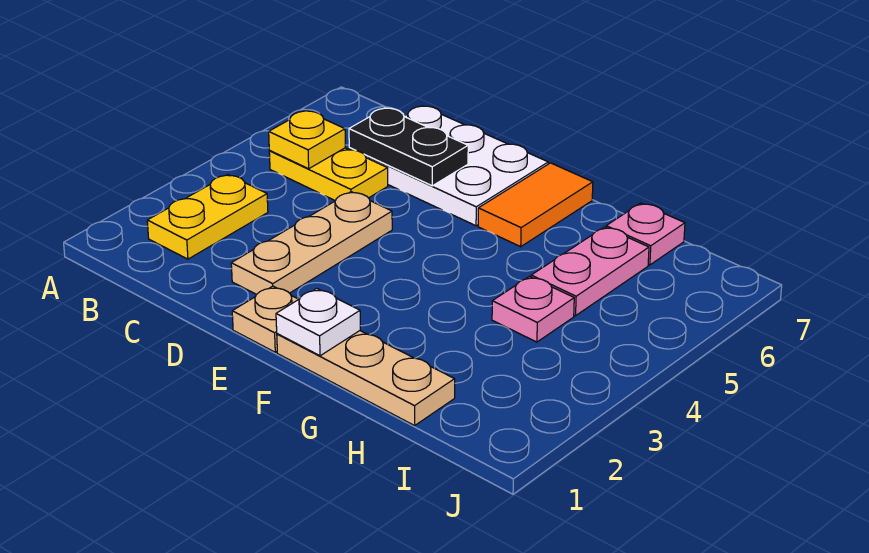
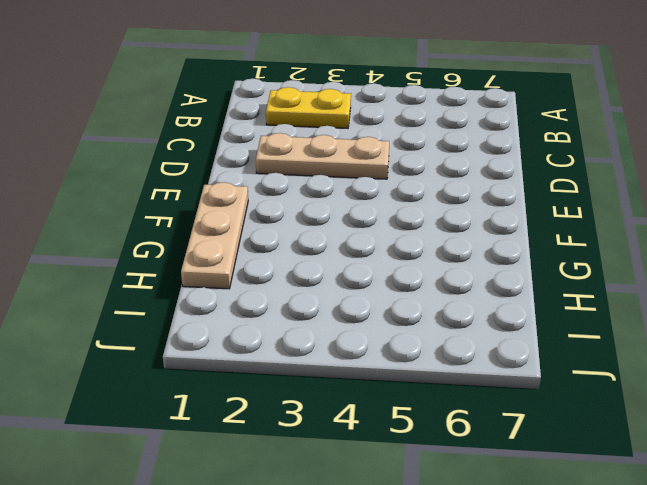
none -> yellow plate B5:C5 level 1
none -> white plate C6:E7 level 1
none -> tan plate E1 level 1

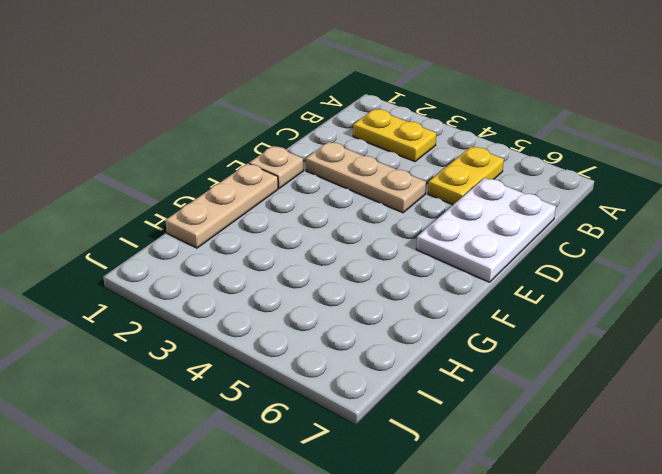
none -> orange tile F6:F7 level 1
none -> pink plate H4 level 1
none -> pink plate H5:H6 level 1

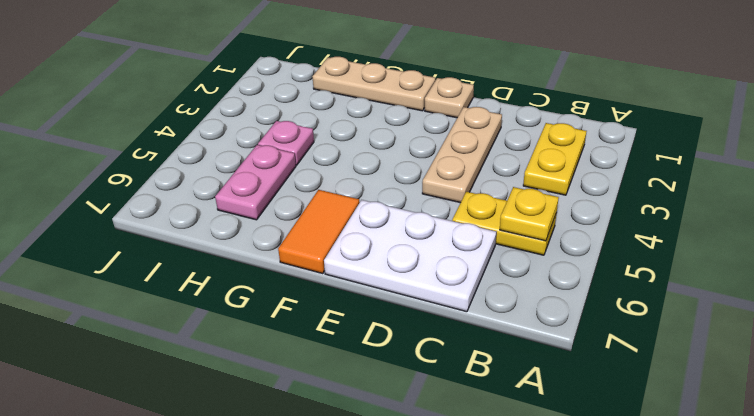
none -> pink plate H7 level 1
none -> black plate C6:D6 level 2
none -> white plate F1 level 2

